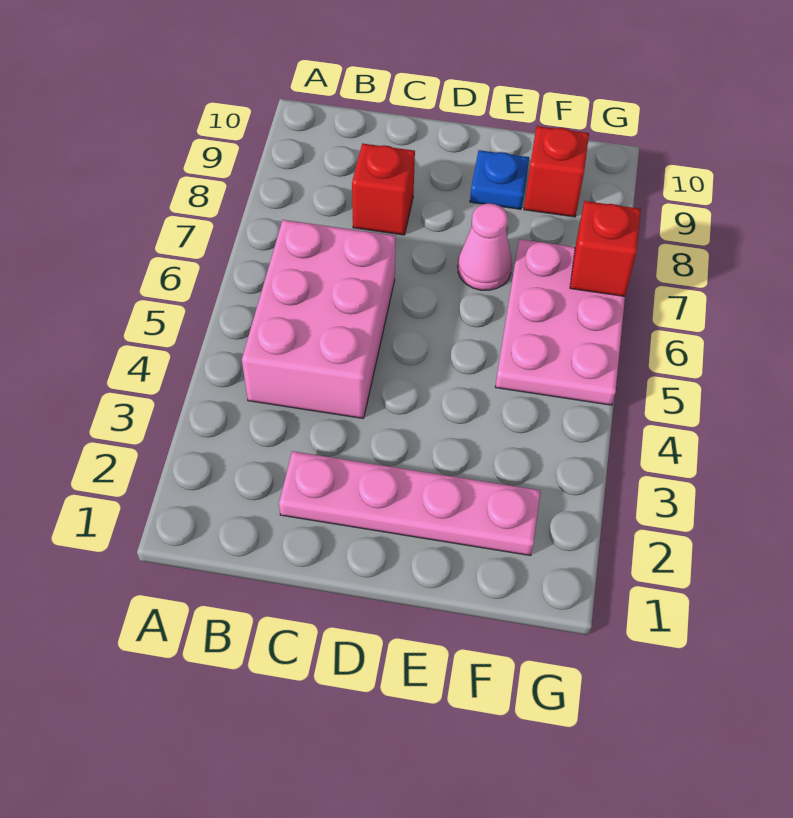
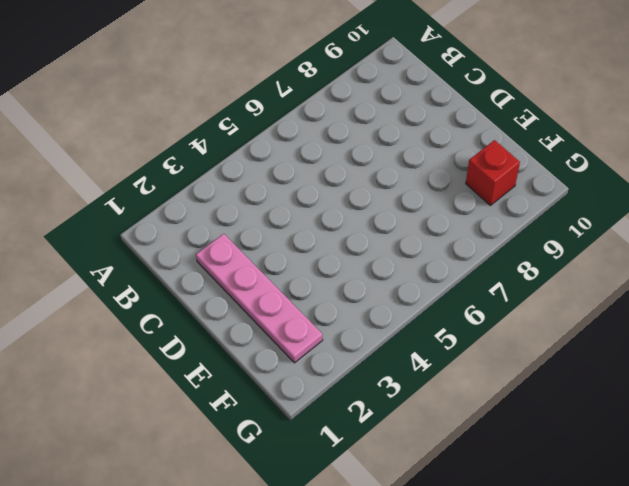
none -> pink brick B4:C6 level 1
none -> red brick C8 level 1

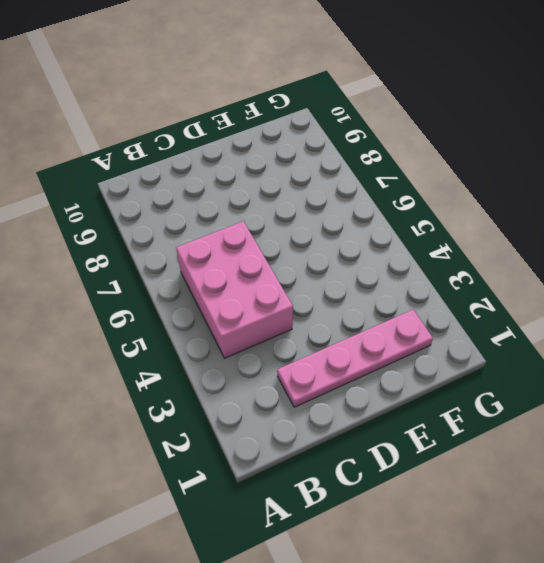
none -> red brick C8 level 1
none -> pink cone E7 level 1

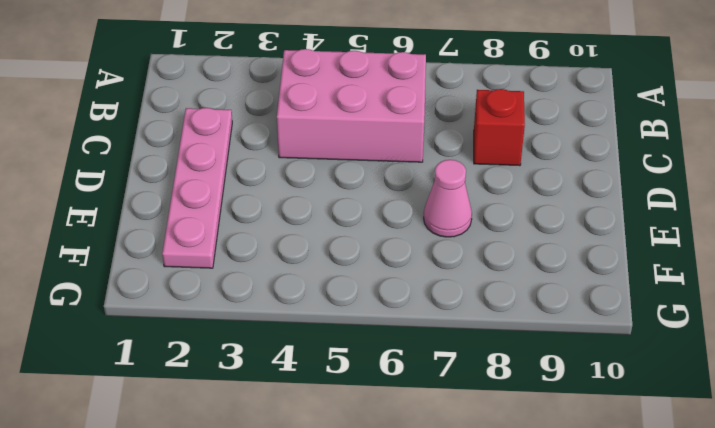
none -> blue plate E9 level 1
none -> pink plate F5:G7 level 1

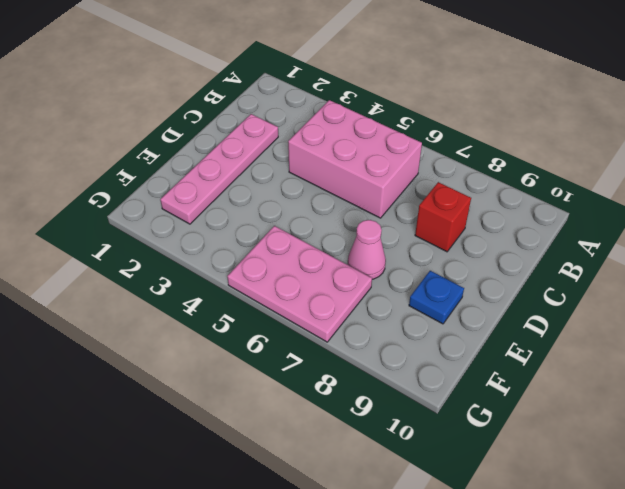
none -> red brick F9 level 1
none -> red brick G7 level 2

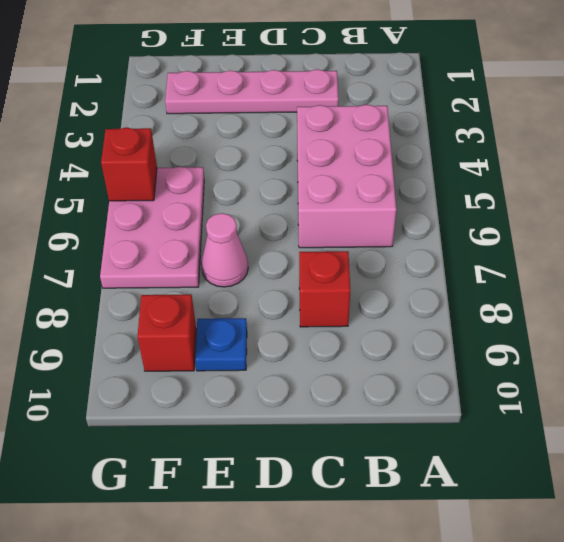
red brick G5 level 2 -> red brick G7 level 2

